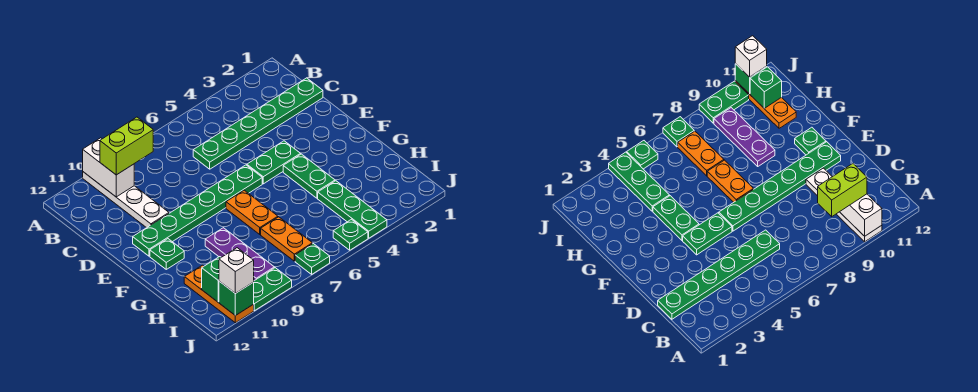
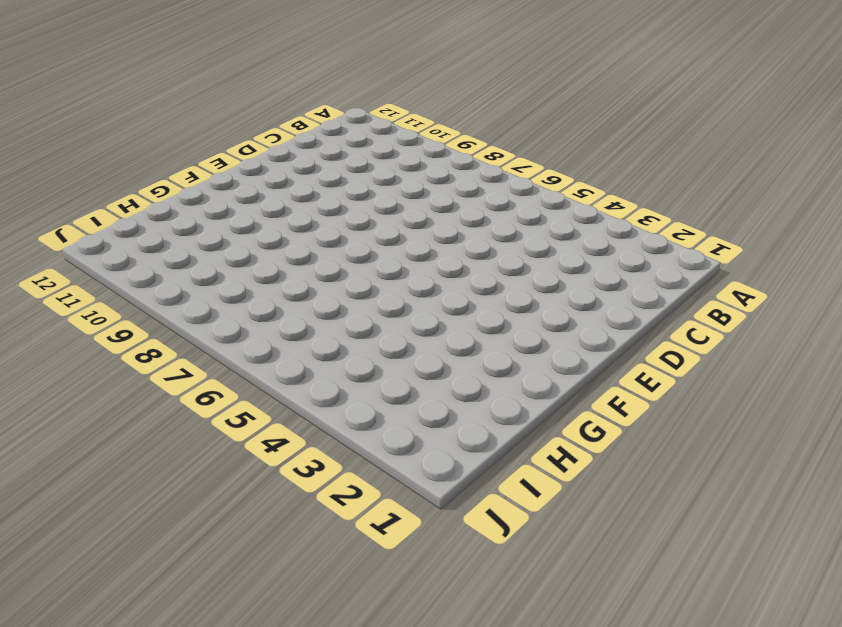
none -> white plate A10:D10 level 1
none -> green plate C1:C6 level 1
none -> green plate E4:E5 level 1

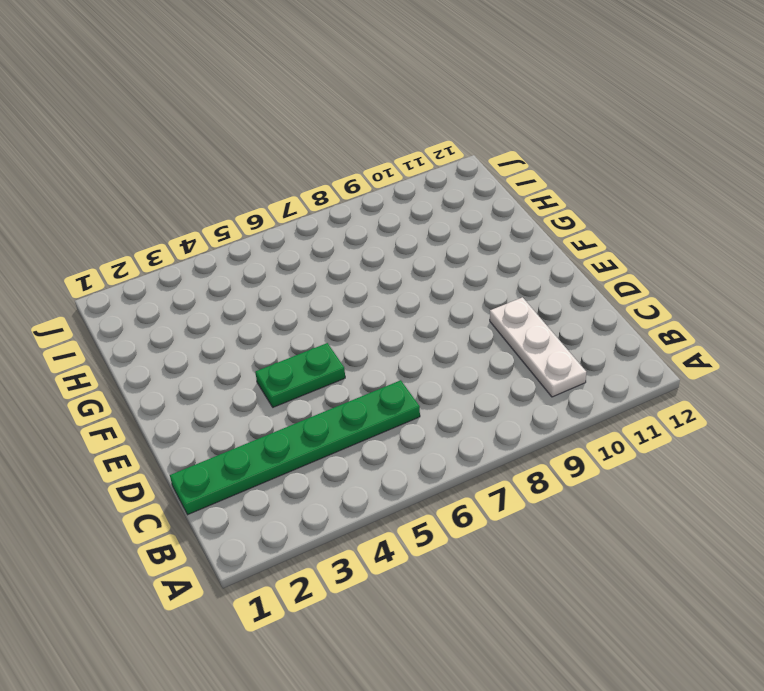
white plate B10:D10 level 1 -> white plate A10:D10 level 1
none -> green plate E6:E11 level 1
none -> green plate F4:G4 level 1
none -> orange plate F7:G7 level 1

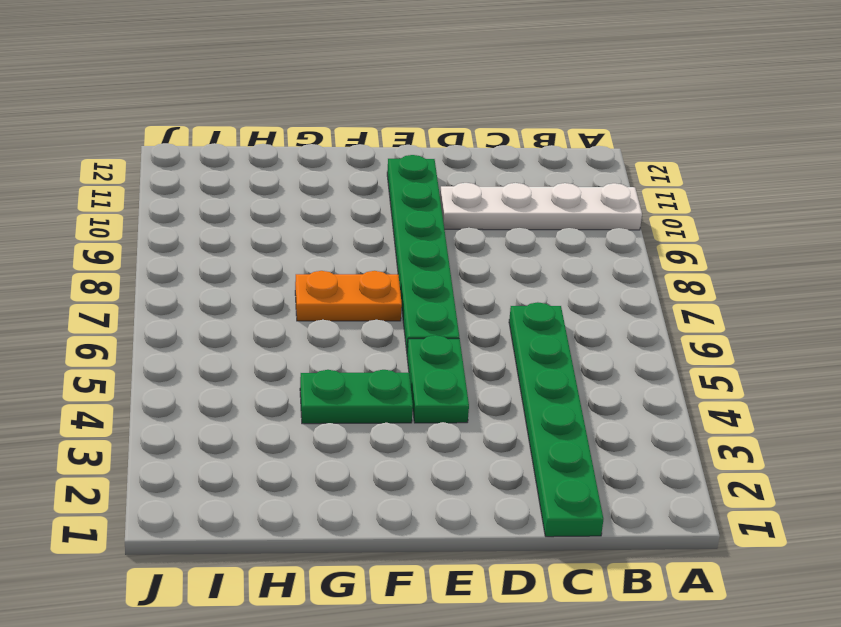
none -> green plate F11 level 1
none -> purple plate G9:I9 level 1
none -> green plate H4:J4 level 1

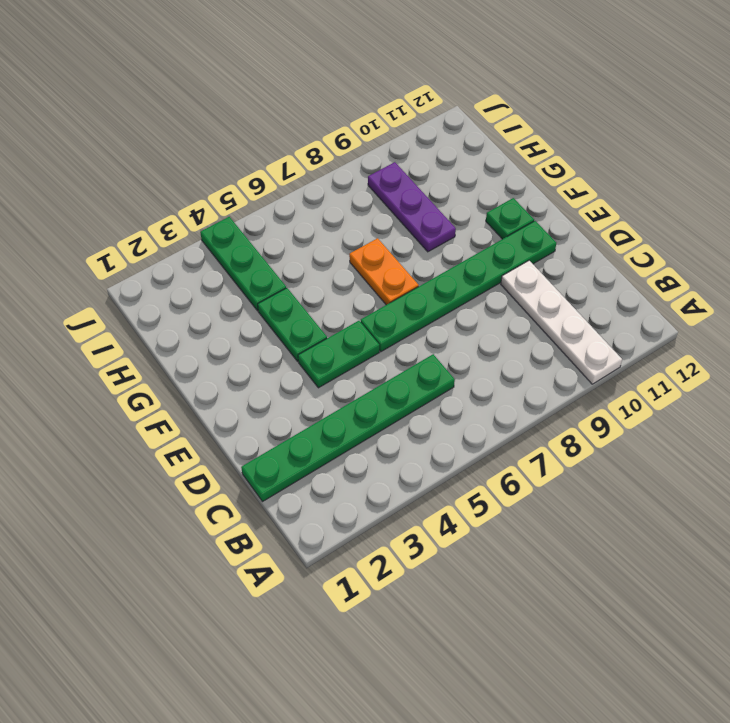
none -> orange plate H7:I7 level 1
none -> orange plate H11:J11 level 1
none -> green plate J5 level 1

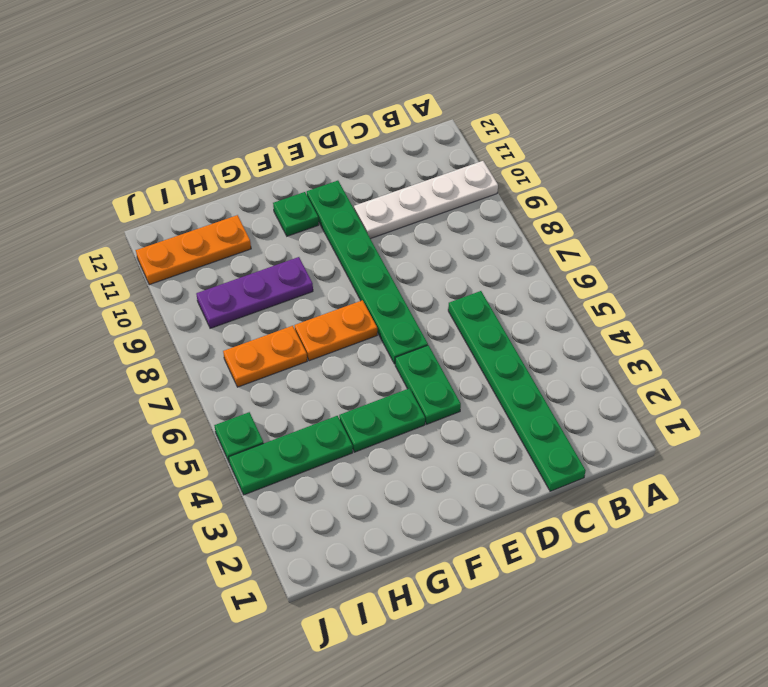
none -> green plate J7 level 1
none -> green plate J9:J10 level 1
none -> white brick A10:B10 level 2

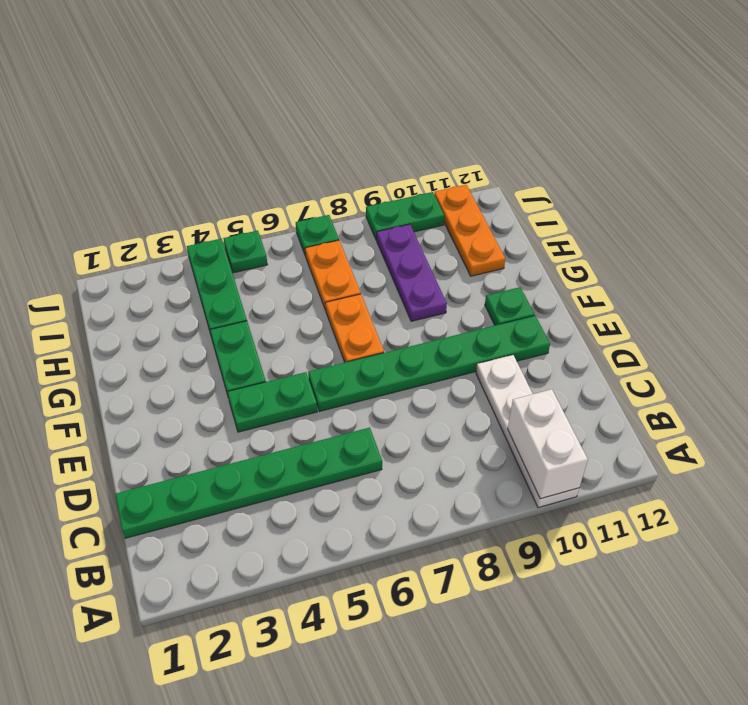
none -> green brick I11 level 2
none -> green brick J11 level 2
none -> lime brick B9:B10 level 3

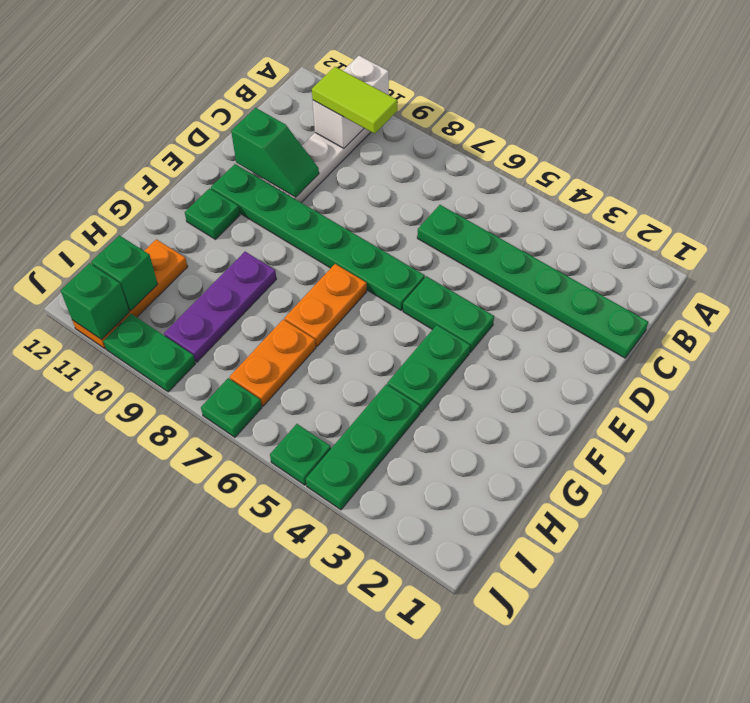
lime tile B9:B10 level 3 -> lime brick B9:B10 level 3
green slope D10:D11 level 2 top 11 -> none
none -> white brick J11 level 3

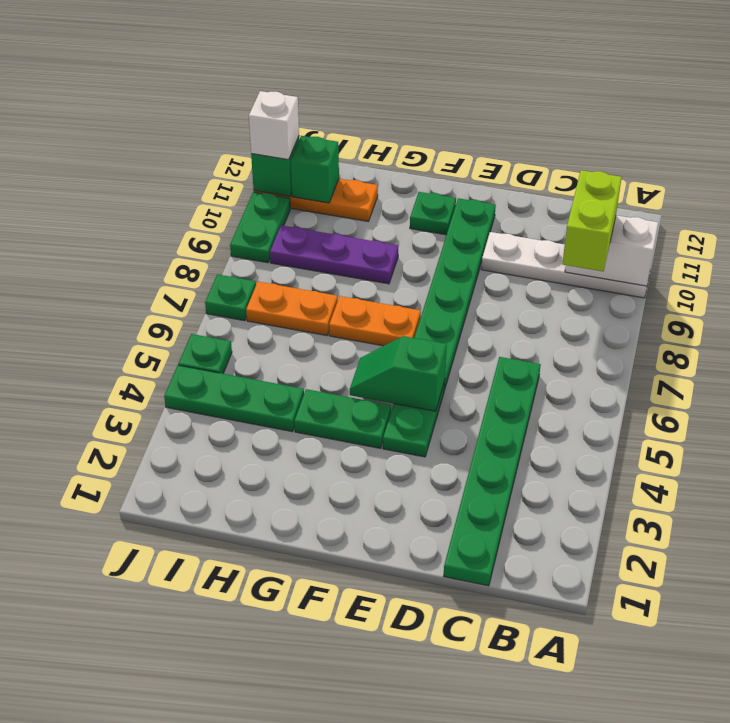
green slope E5:F5 level 2 top E -> none

